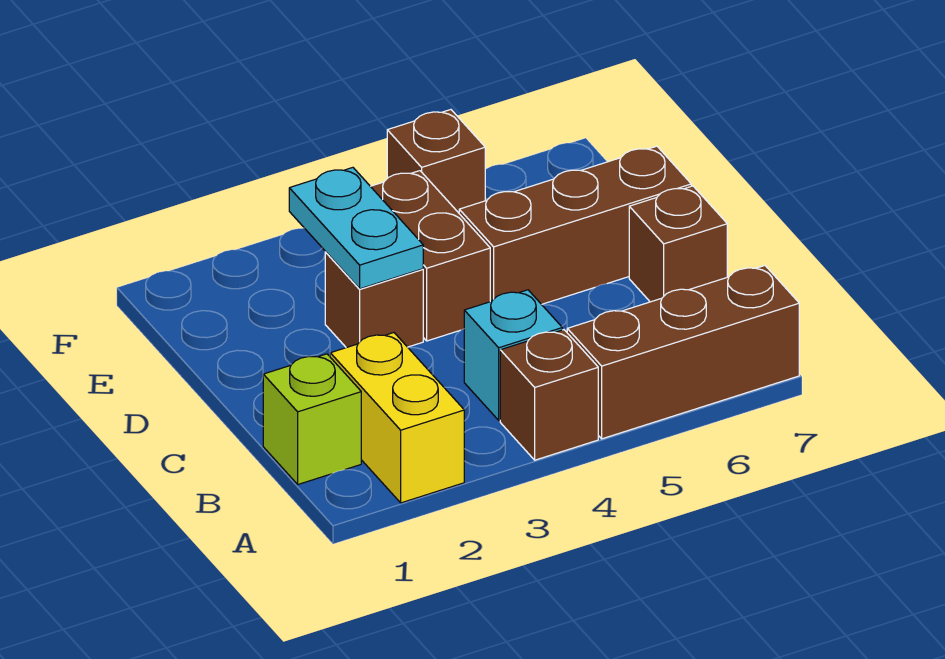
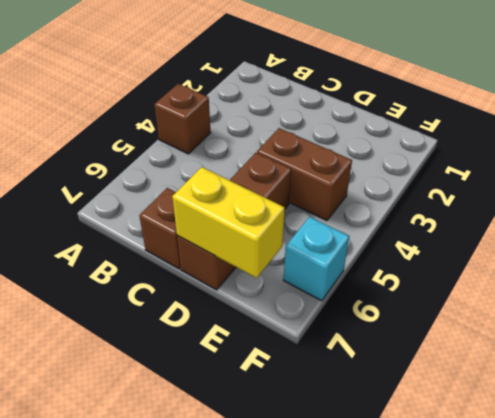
yellow brick D7:E7 level 2 -> yellow brick A2:B2 level 1
cyan brick F6 level 1 -> cyan brick B4 level 1
none -> brown brick A5:A7 level 1
none -> lime brick B1 level 1

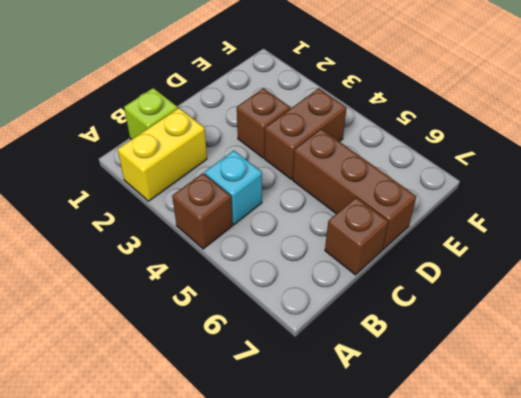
none -> brown brick A5:A7 level 1
none -> brown brick F5 level 1

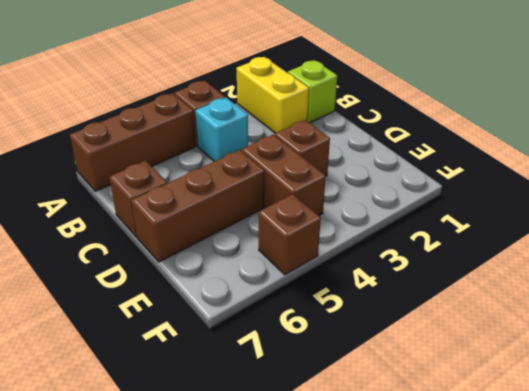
none -> cyan plate D3:E3 level 2

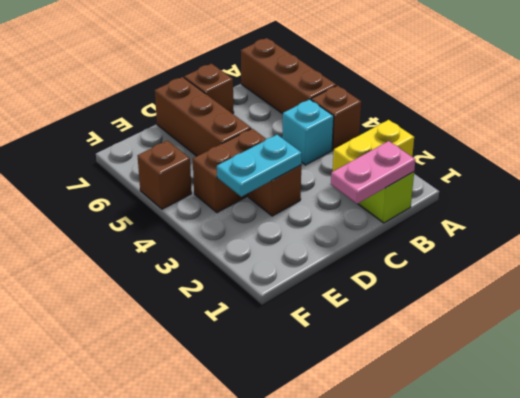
pink plate B1:C1 level 2 -> none

